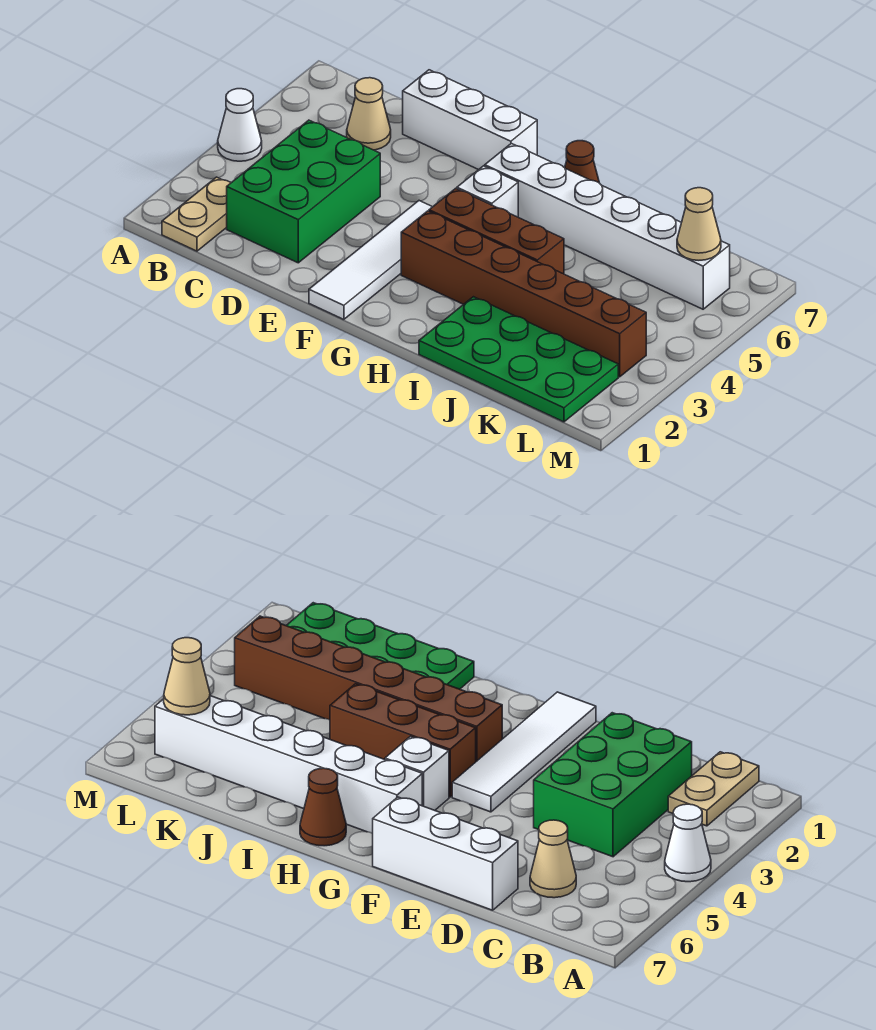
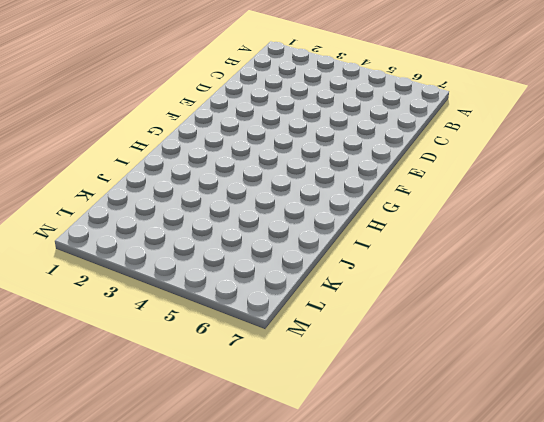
none -> white cone A4 level 1
none -> tan plate B1:B2 level 1
none -> green brick C2:D4 level 1

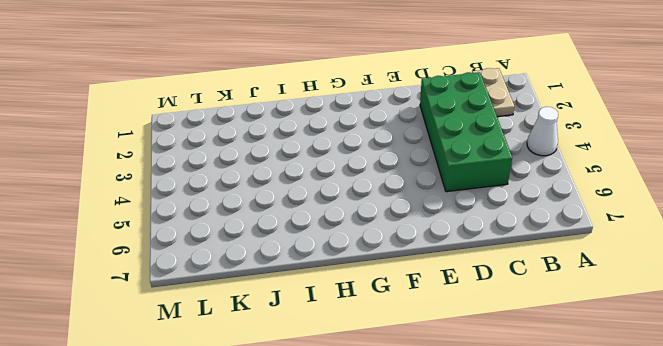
green brick C2:D5 level 1 -> green brick C2:D4 level 1
none -> tan cone C6 level 1
none -> white brick D7:F7 level 1
none -> white tile F1:F4 level 1

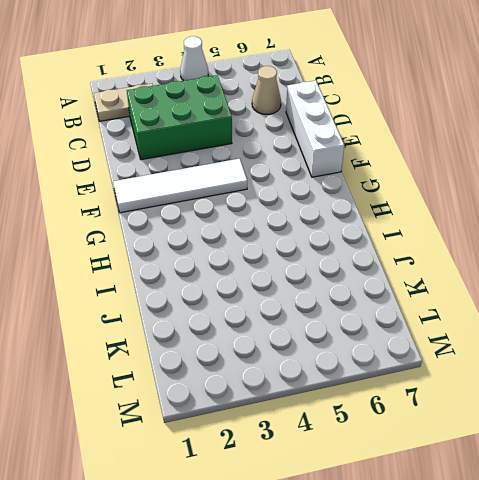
none -> brown brick G3:L3 level 1
none -> brown brick G4:I4 level 1
none -> white brick G5 level 1

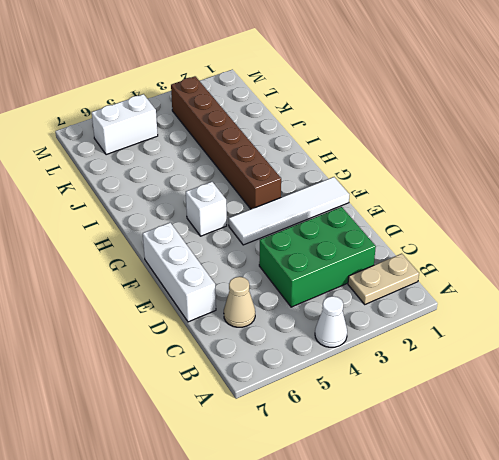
white brick L5:L6 level 1 -> white brick G6:L6 level 1
none -> brown brick G4:I4 level 1
none -> brown cone H7 level 1
none -> green plate I1:L2 level 1

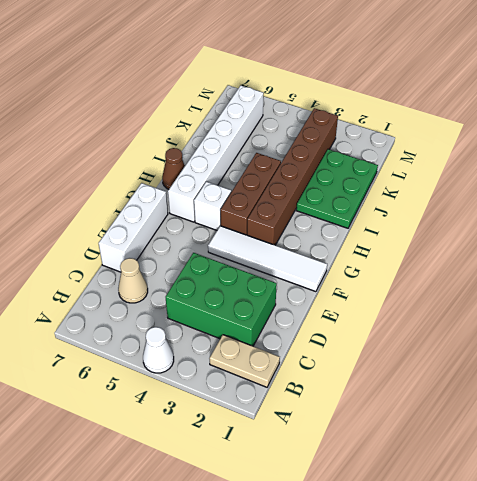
green plate I1:K2 level 1 -> green plate I1:L2 level 1
none -> tan cone L6 level 2

